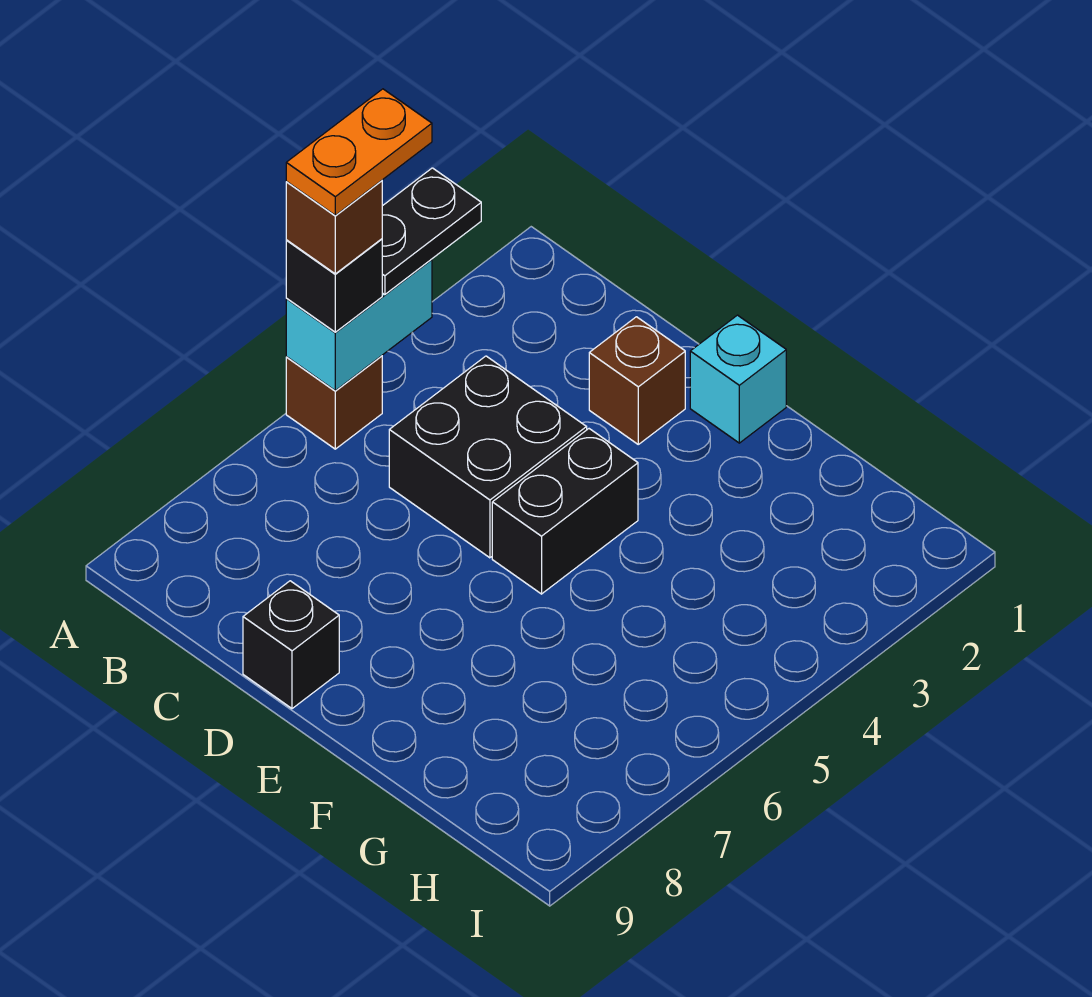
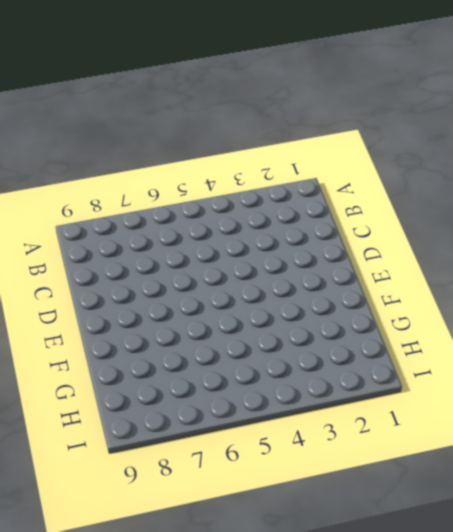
none -> brown brick A5 level 1
none -> black brick C4:D5 level 1

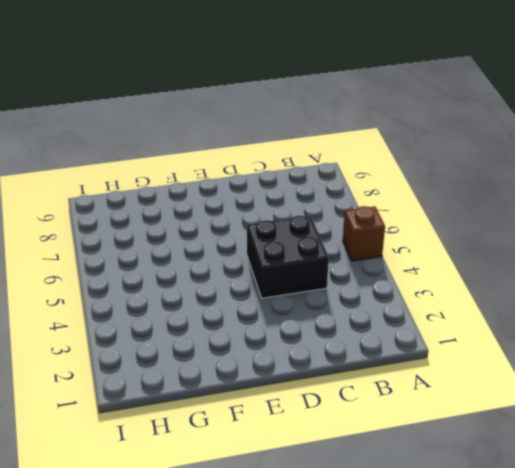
none -> brown brick D2 level 1
none -> black brick D9 level 1

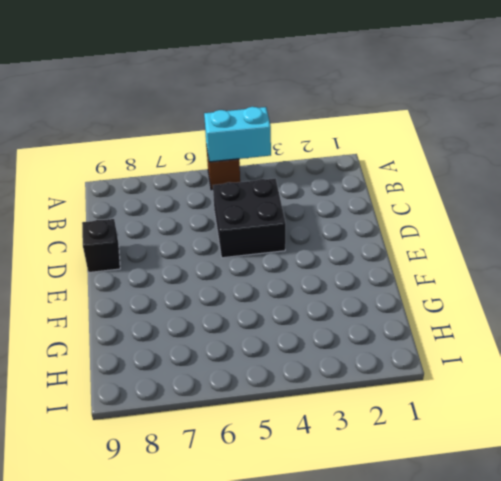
none -> brown brick D2 level 1
none -> cyan brick E1 level 1

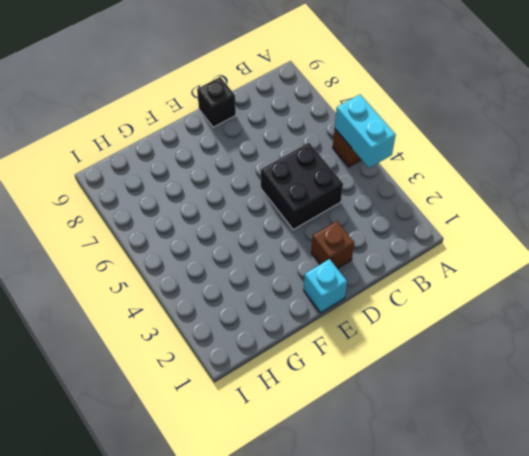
none -> black brick E4:E5 level 1
none -> black plate A3:A4 level 3

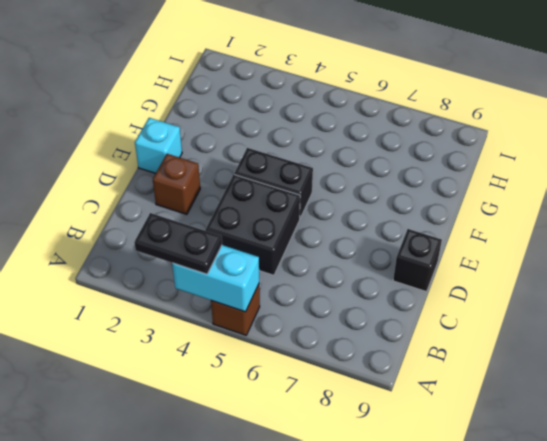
none -> black brick A5 level 3
none -> brown brick A5 level 4

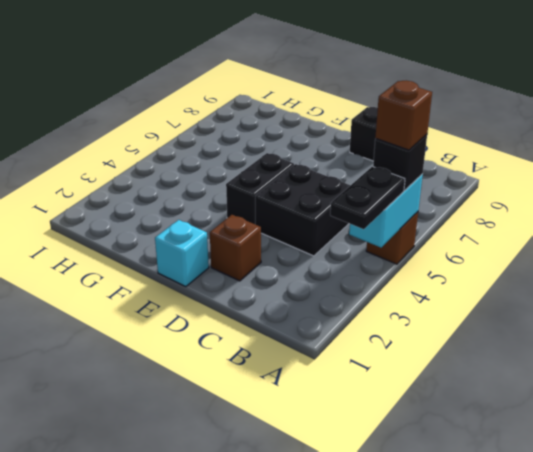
none -> orange plate A4:A5 level 5

